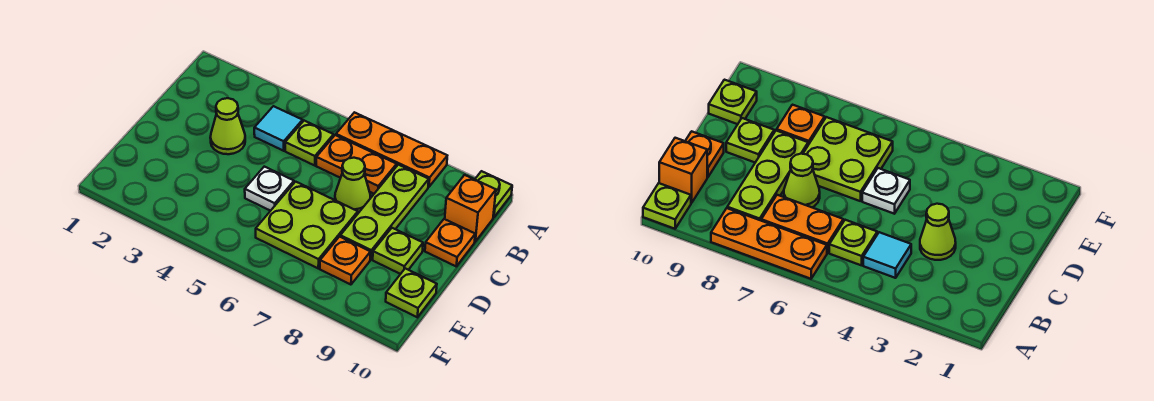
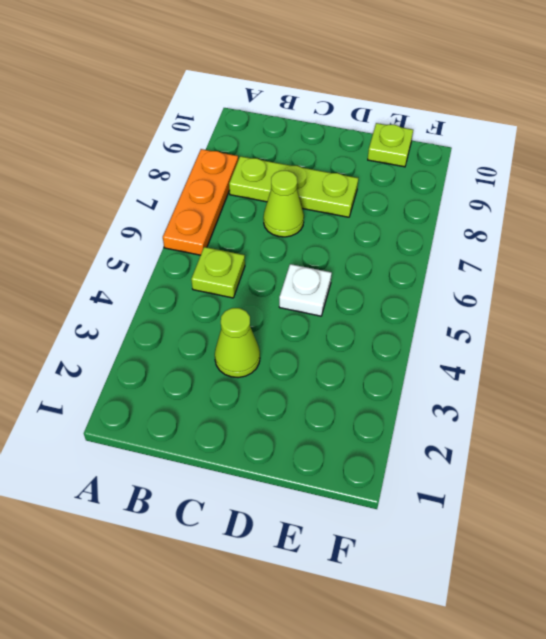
none -> lime plate A10 level 1
none -> cyan tile B4 level 1
none -> orange plate B6:B7 level 1

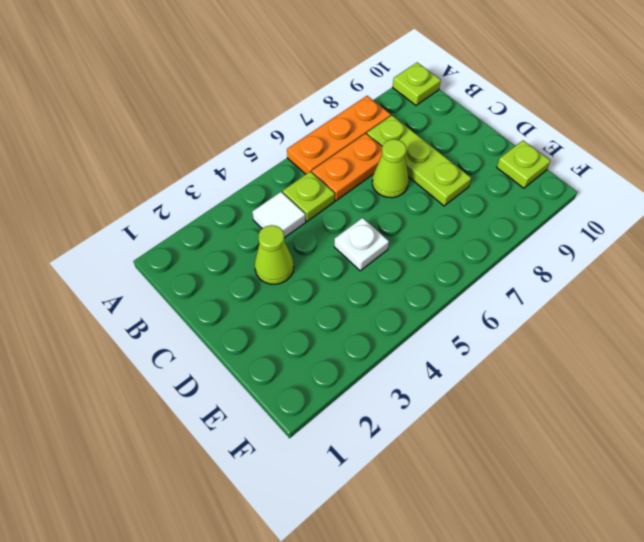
white tile B4 level 1 -> cyan tile B4 level 1
none -> orange brick B10 level 1
none -> orange plate C10 level 1
none -> lime plate D6:E7 level 1

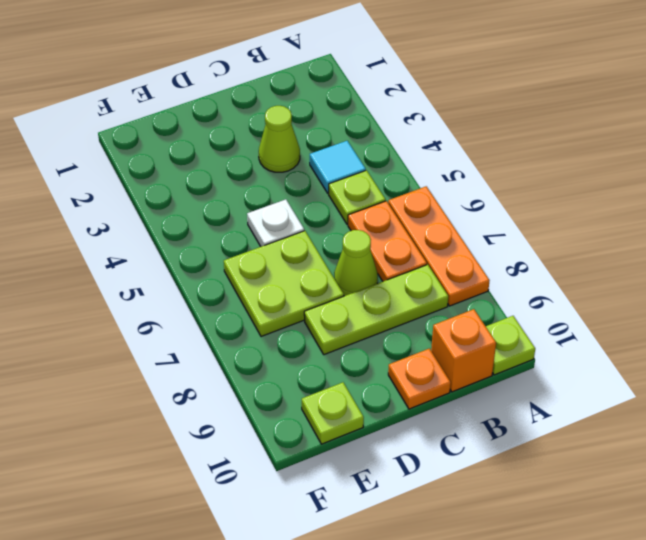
none -> lime plate D9 level 1
none -> orange plate E8 level 1

